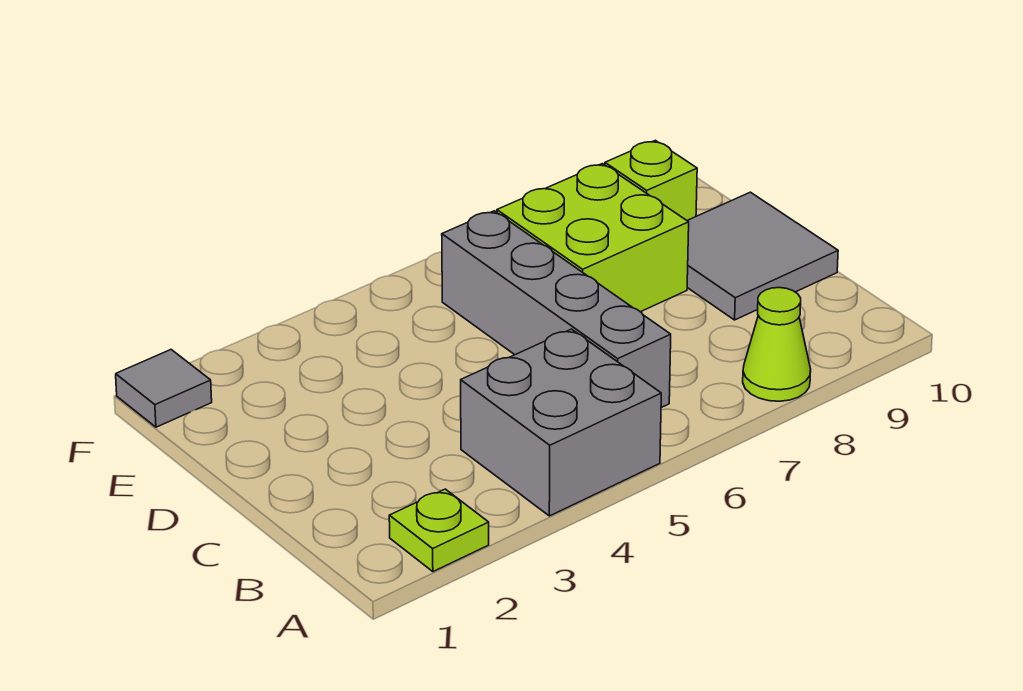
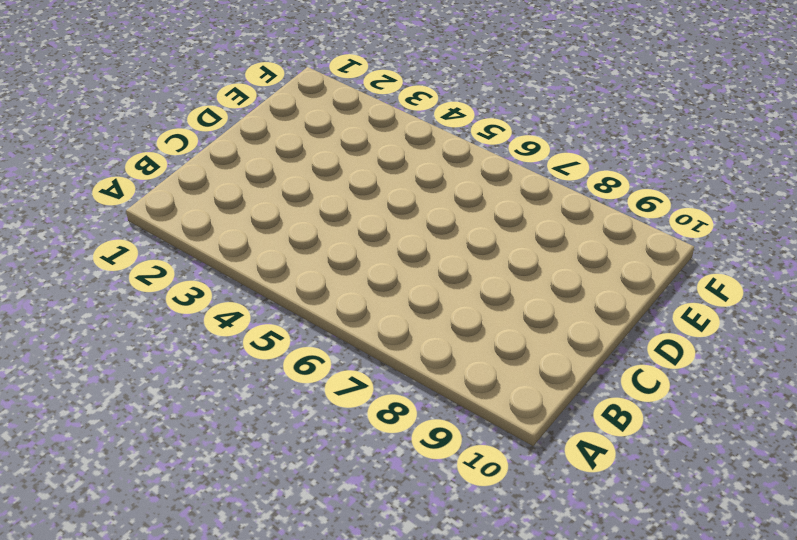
none -> lime plate A2 level 1
none -> grey brick A4:B5 level 1

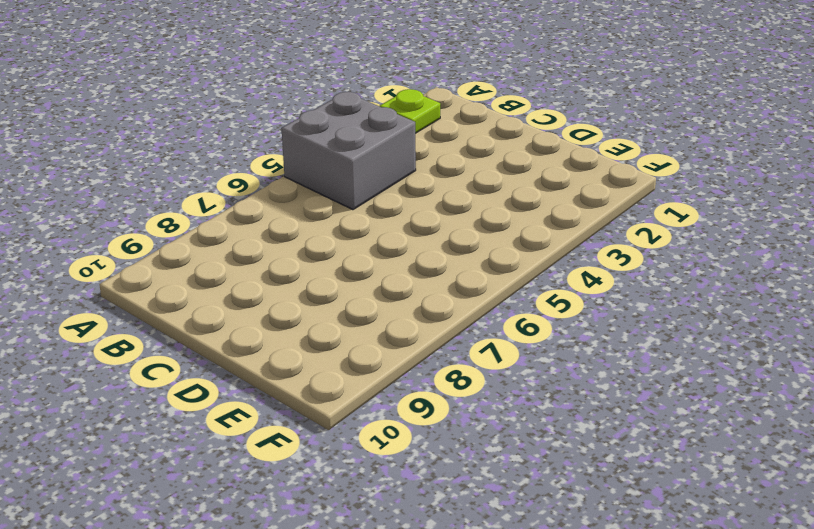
none -> lime cone A8 level 1
none -> grey brick B6:E6 level 1

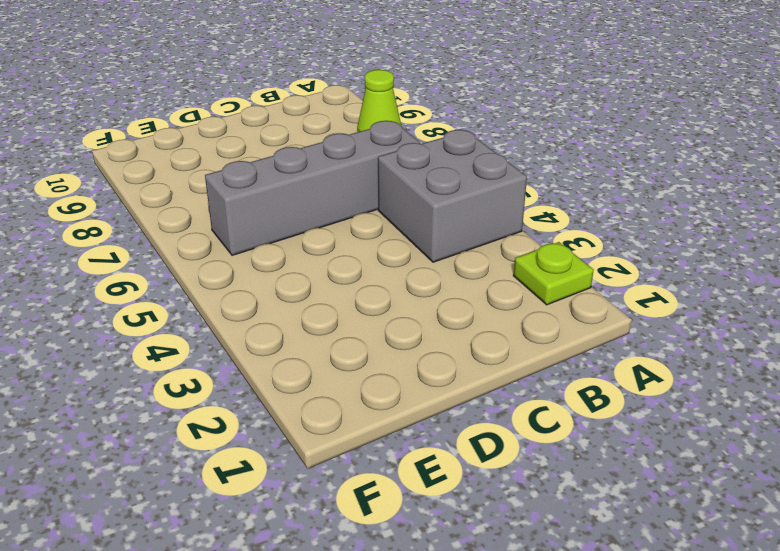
none -> grey tile C9:D10 level 1
none -> lime brick D7:E8 level 1

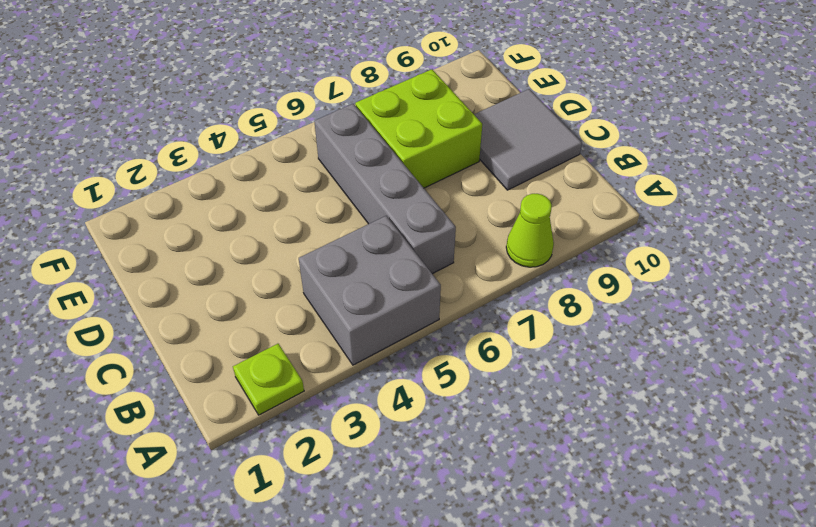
none -> lime brick E9 level 1
none -> grey tile F1 level 1

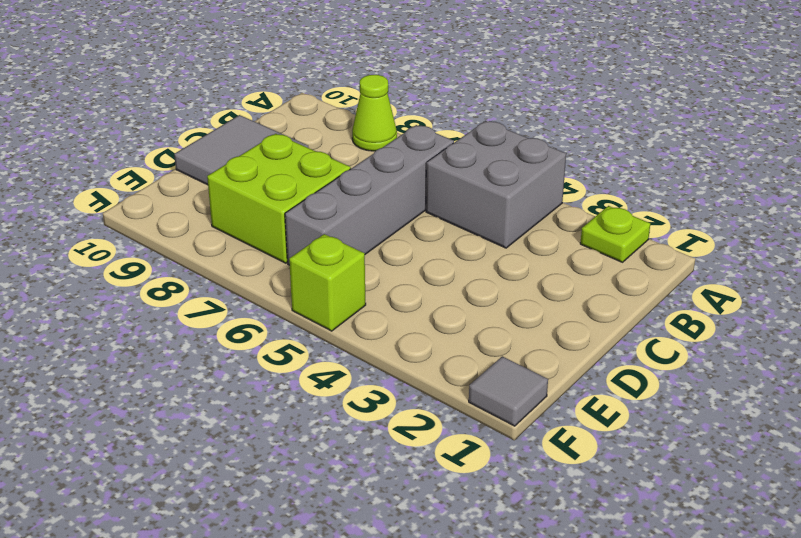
lime brick F5 level 1 -> lime brick E9 level 1

